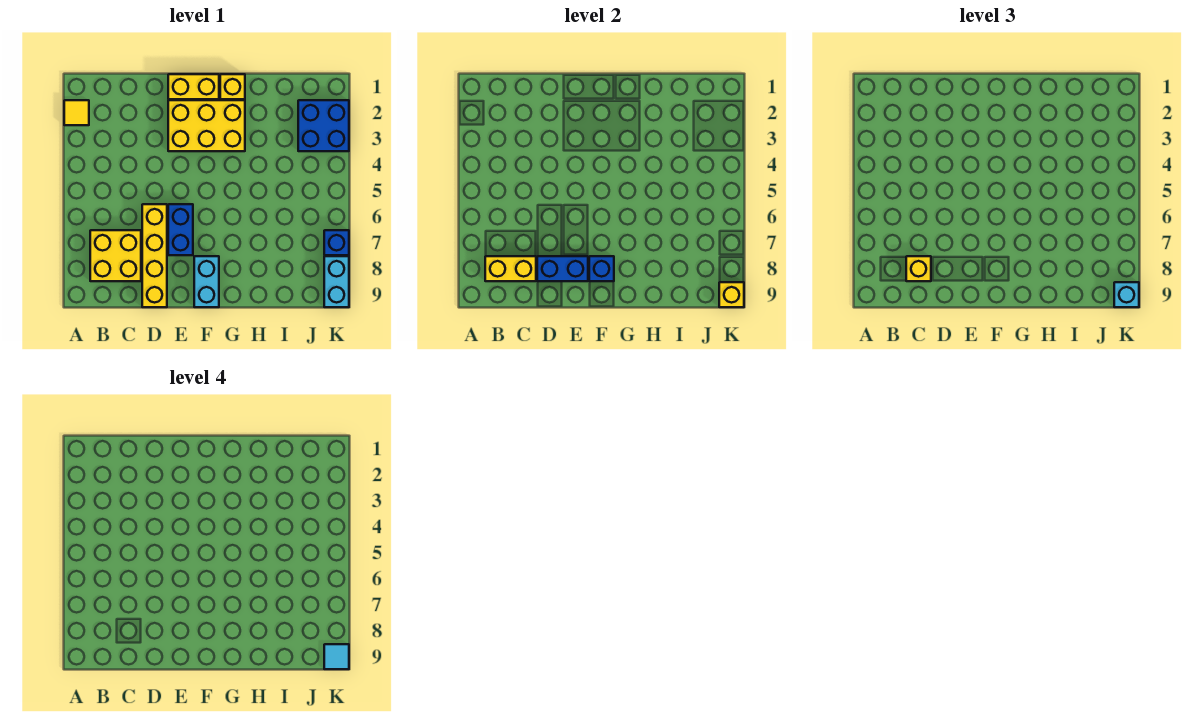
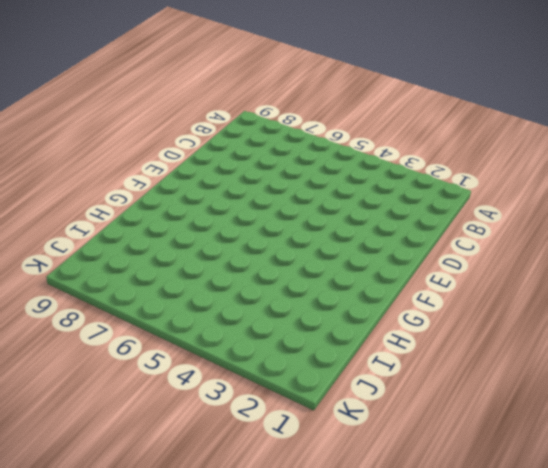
none -> yellow tile A2 level 1
none -> yellow brick B7:C8 level 1
none -> yellow brick D6:D9 level 1

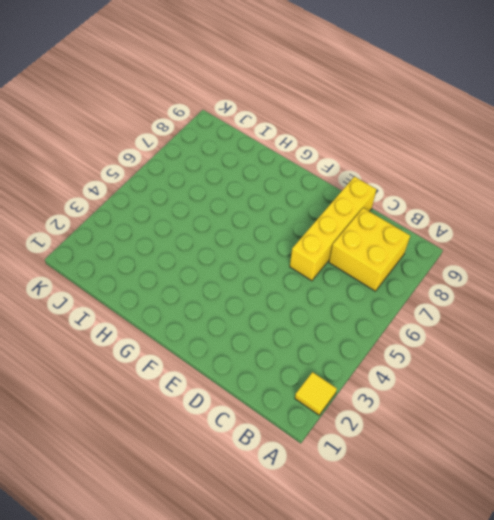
none -> yellow brick E1:F1 level 1
none -> yellow brick E2:G3 level 1
none -> blue brick E6:E7 level 1

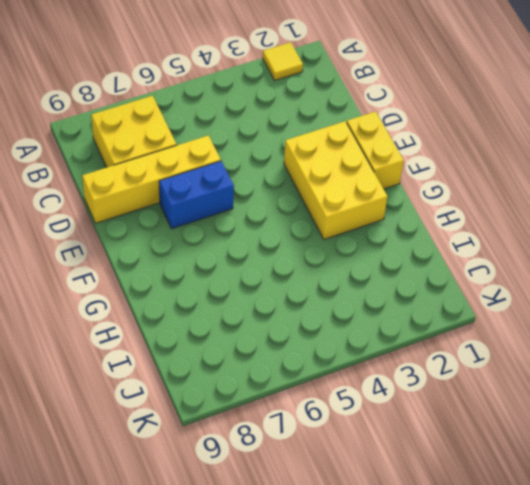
none -> cyan brick F8:F9 level 1
none -> yellow brick G1 level 1
none -> blue brick J2:K3 level 1

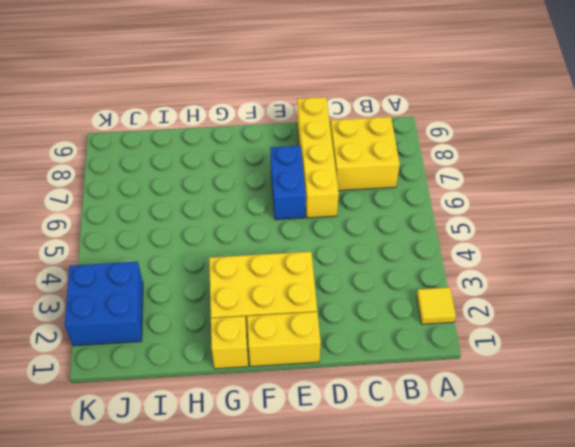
none -> cyan brick F8:F9 level 1
none -> blue brick K7 level 1
none -> cyan brick K8:K9 level 1

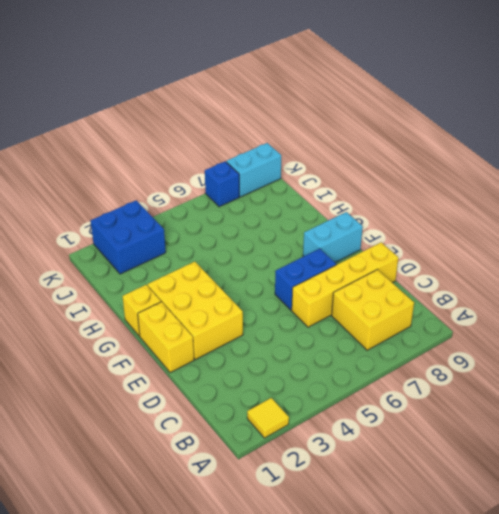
none -> yellow brick B8:C8 level 2
none -> blue brick D8:E8 level 2
none -> blue brick F8 level 2

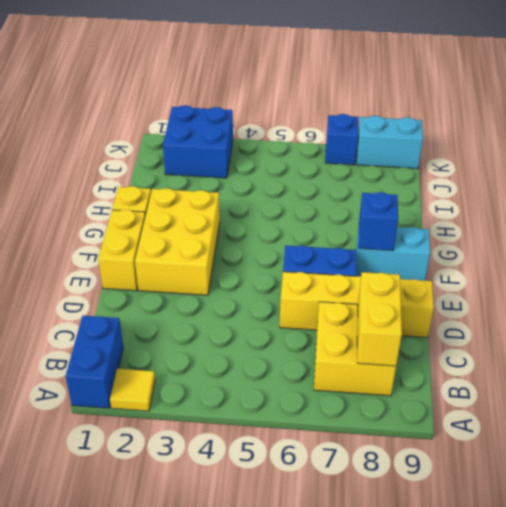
blue brick A1:B1 level 1 -> blue brick D8:E8 level 2
none -> yellow brick K9 level 2
none -> yellow brick C8 level 3
none -> cyan brick K9 level 3

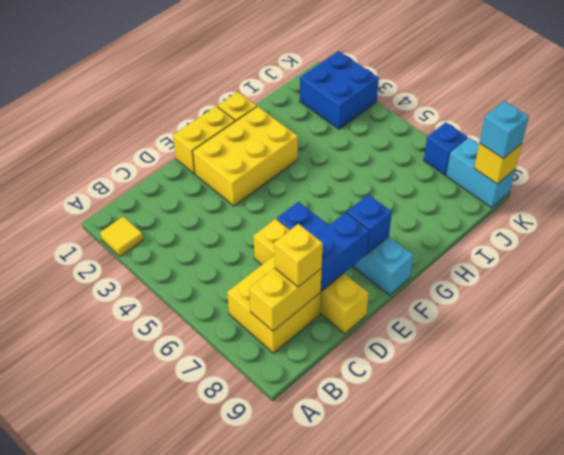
none -> cyan tile K9 level 4

